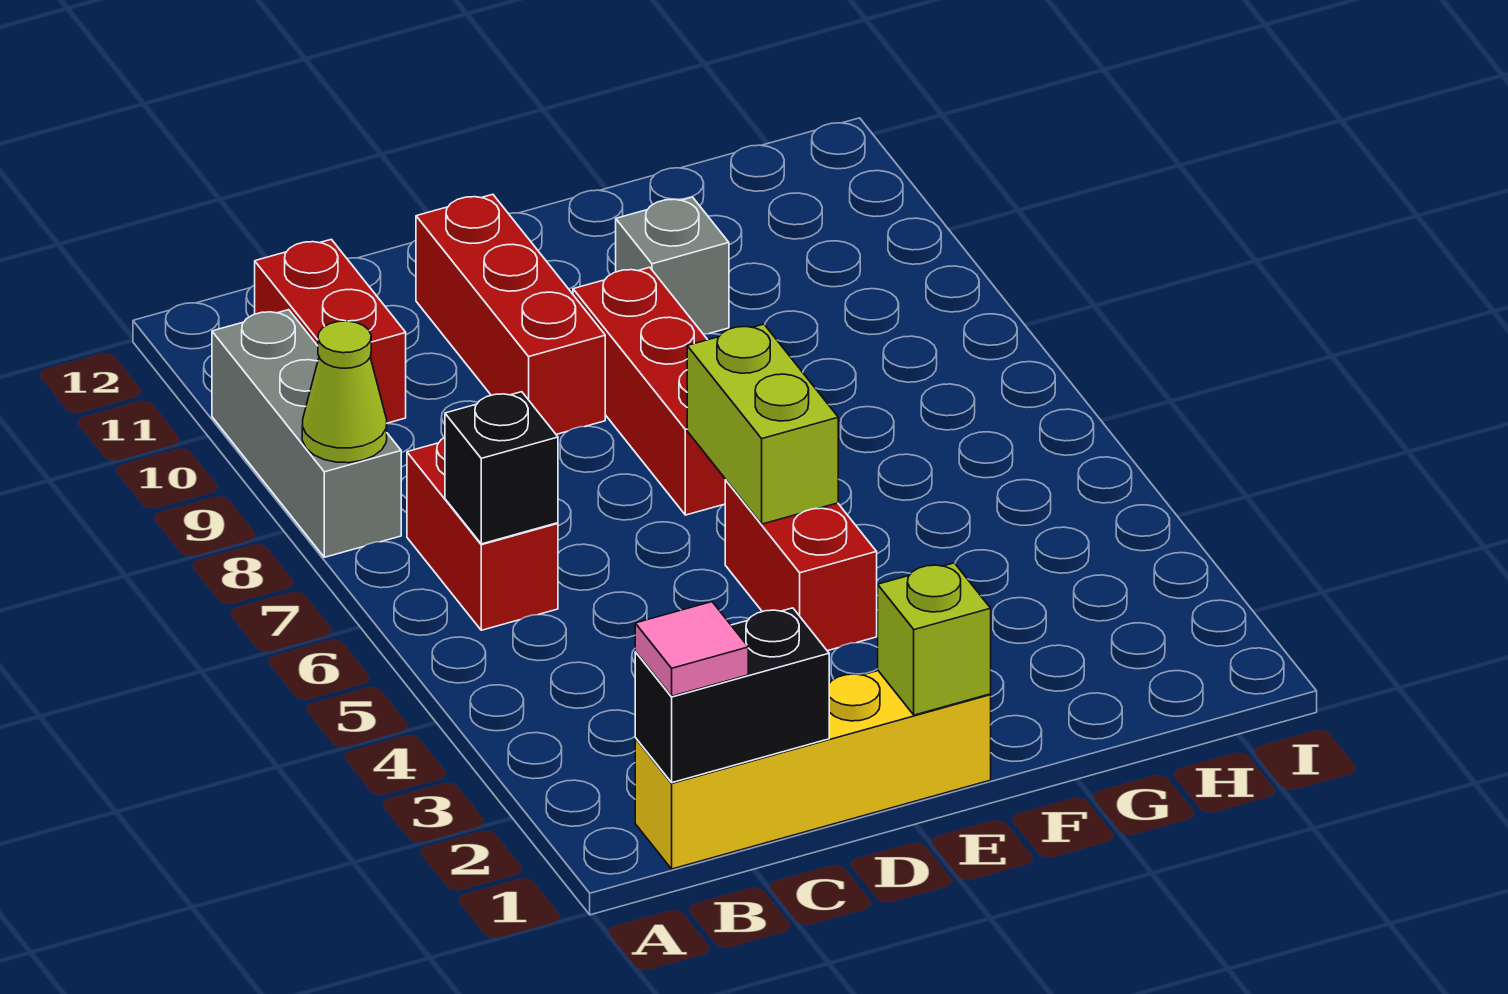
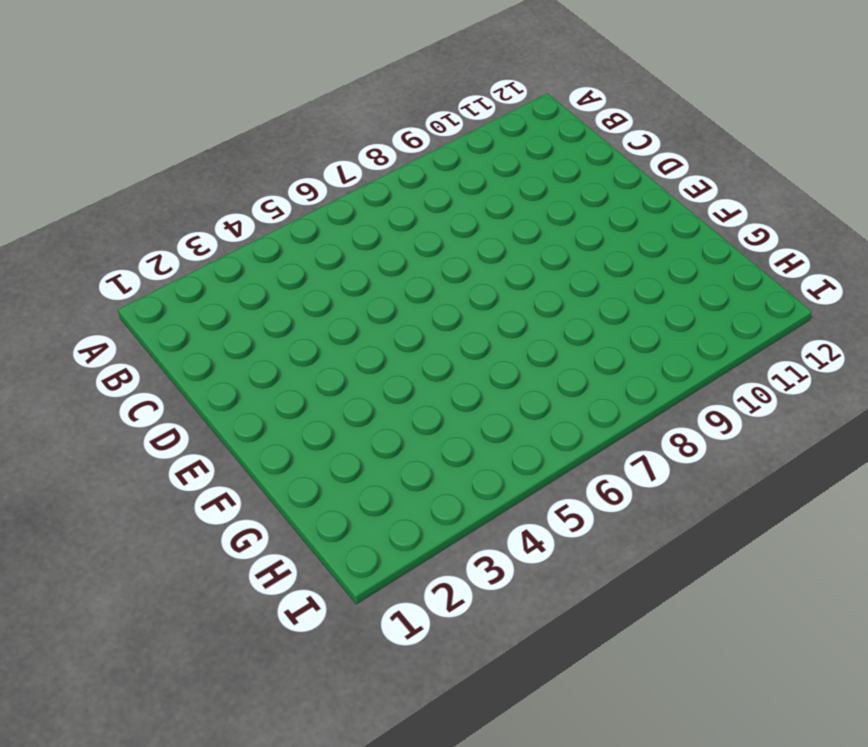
none -> grey brick A8:A10 level 1
none -> yellow brick B1:E1 level 1
none -> red brick B6:B7 level 1

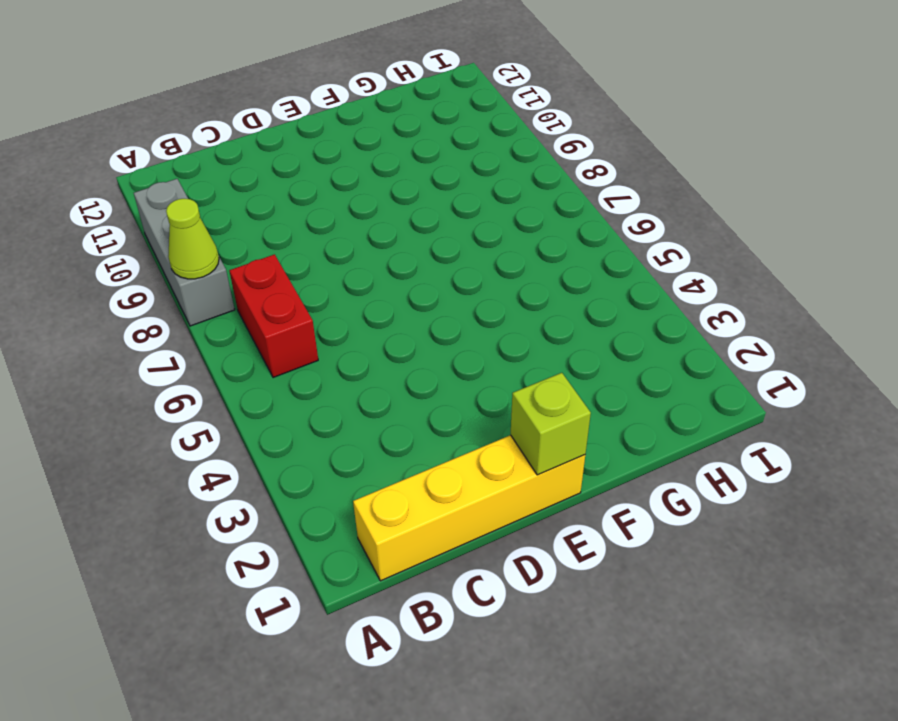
none -> red brick B10:B11 level 1
none -> red brick D9:D11 level 1
none -> red brick E4:E5 level 1

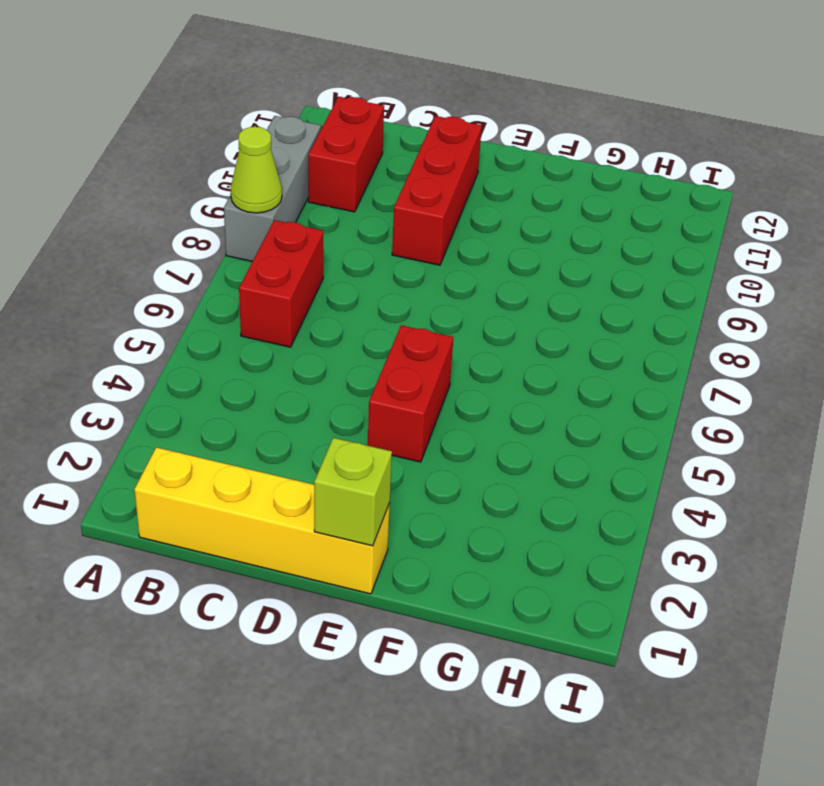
none -> red brick E7:E9 level 1
none -> grey brick F10 level 1
none -> black brick B1:C1 level 2

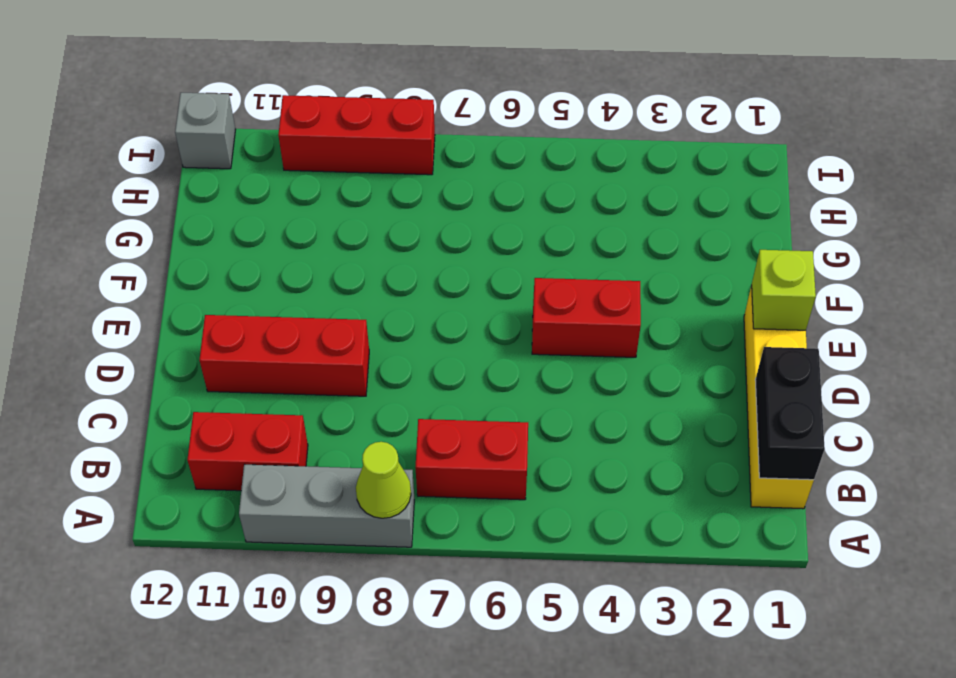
red brick I8:I10 level 1 -> red brick E7:E9 level 1
grey brick I12 level 1 -> grey brick F10 level 1
none -> black brick B6 level 2
none -> lime brick E5:E6 level 2
none -> pink tile B1 level 3

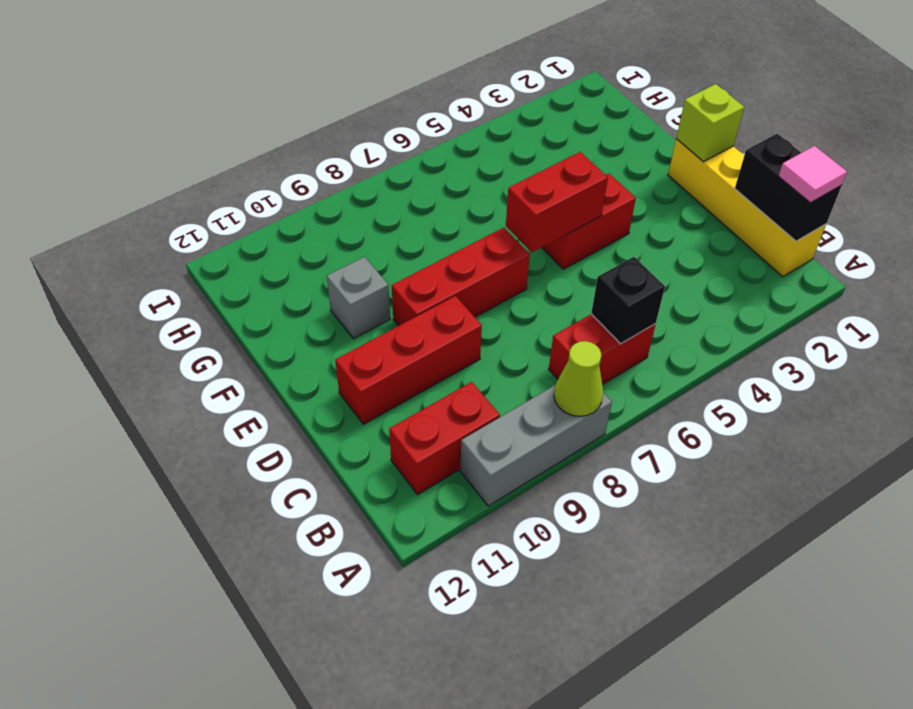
red brick E5:E6 level 2 -> lime brick E5:E6 level 2

